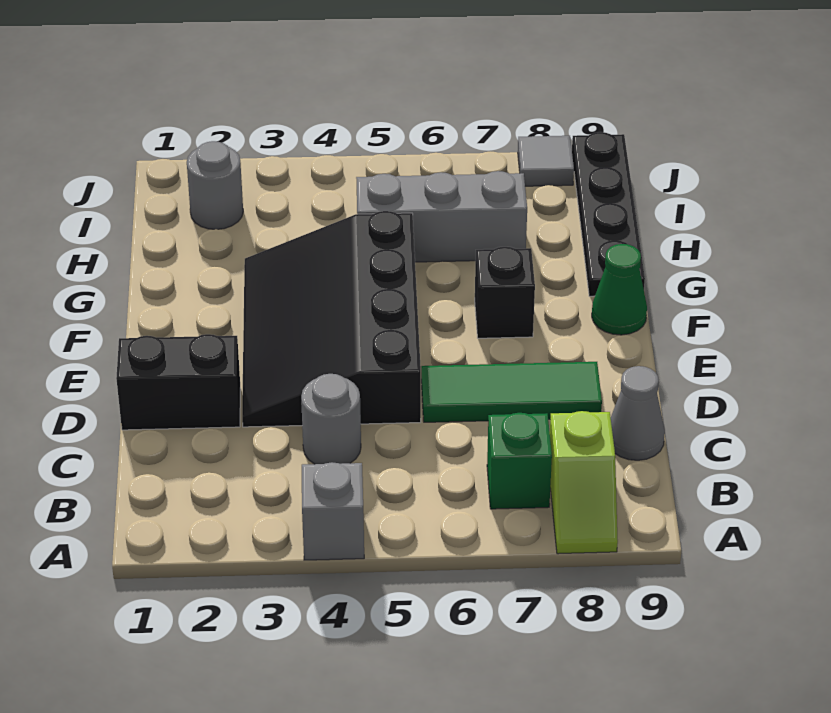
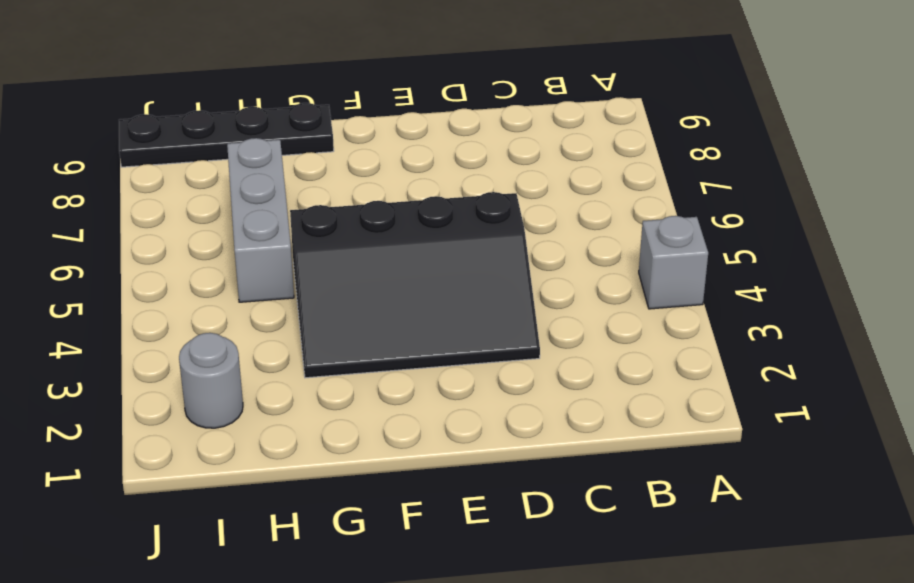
none -> lime slope A8:B8 level 1 top B
none -> green brick B7 level 1
none -> grey round brick C4 level 1

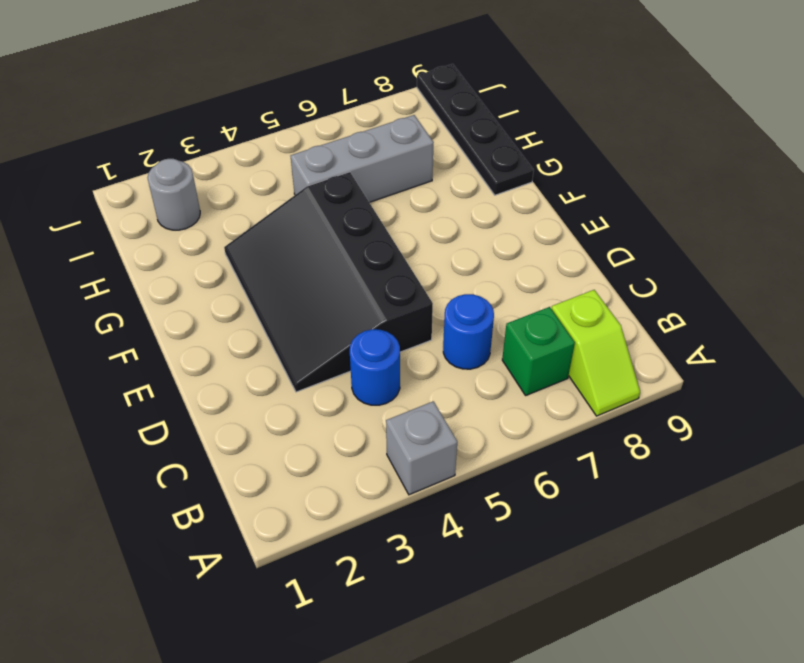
blue round brick C4 level 1 -> grey round brick C4 level 1
blue round brick C6 level 1 -> none
none -> grey cone C9 level 1
none -> black brick D1:D2 level 1
none -> green tile D6:D8 level 1

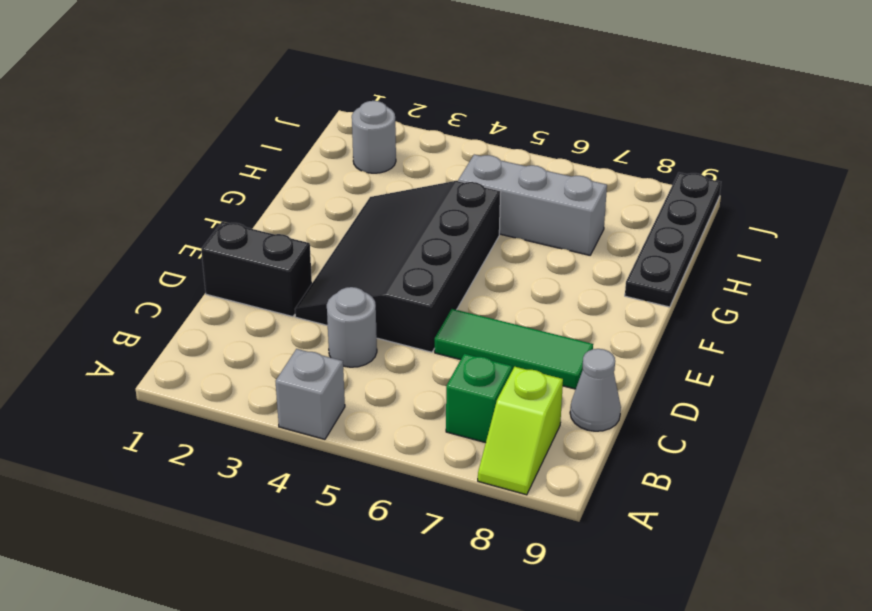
none -> black brick F7 level 1
none -> green cone F9 level 1
none -> grey tile J8 level 1

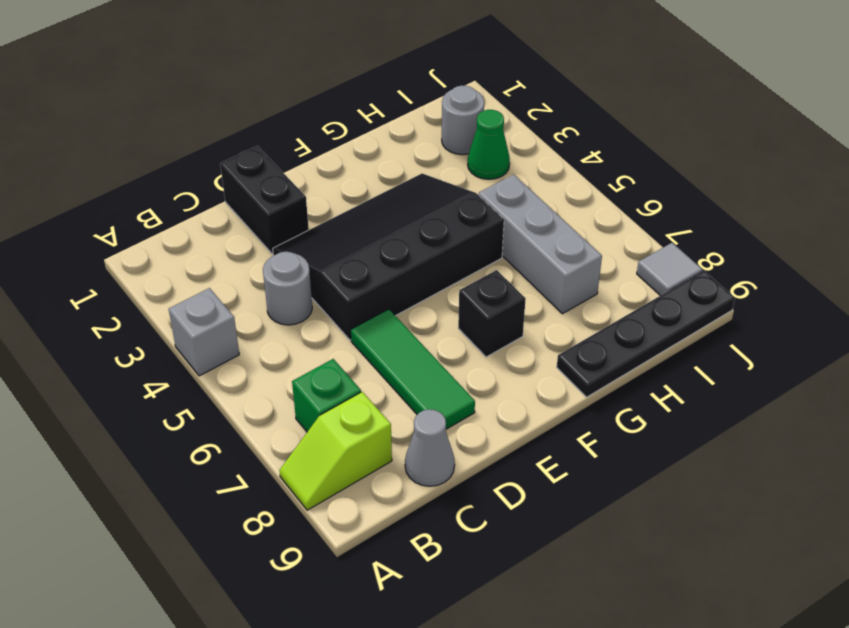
green cone I3 level 1 -> green cone F9 level 1

